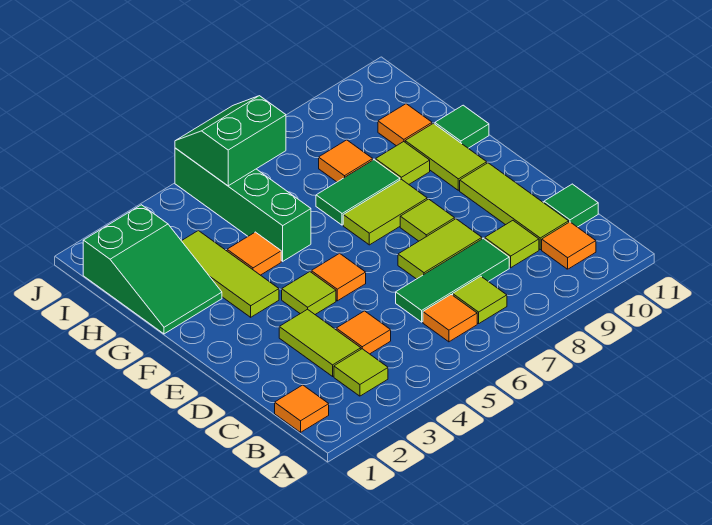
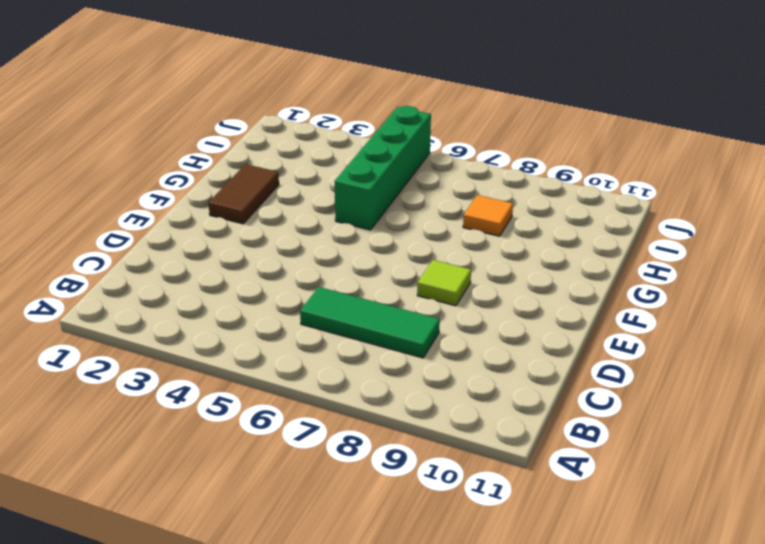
brown tile F2:G2 level 1 -> green slope G1:I2 level 1 top I
none -> orange tile B1 level 1
none -> lime tile B3 level 1
none -> orange tile B6 level 1

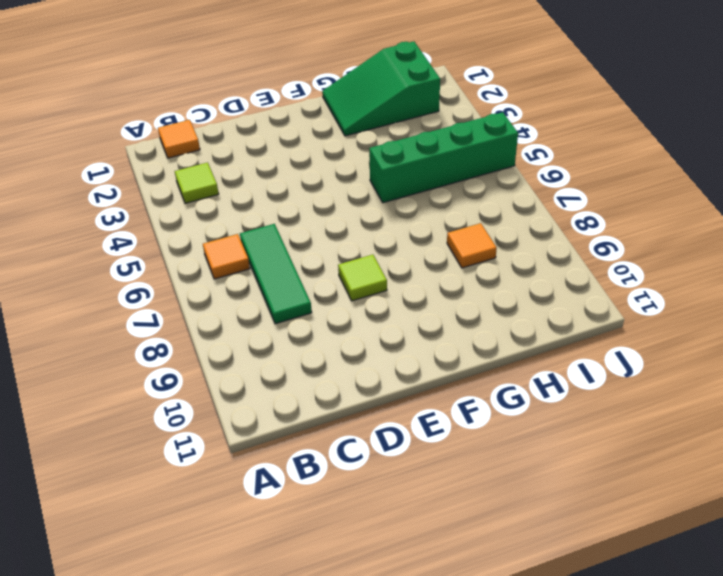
none -> lime tile B7 level 1
none -> orange tile B10 level 1
none -> lime tile C3:D3 level 1

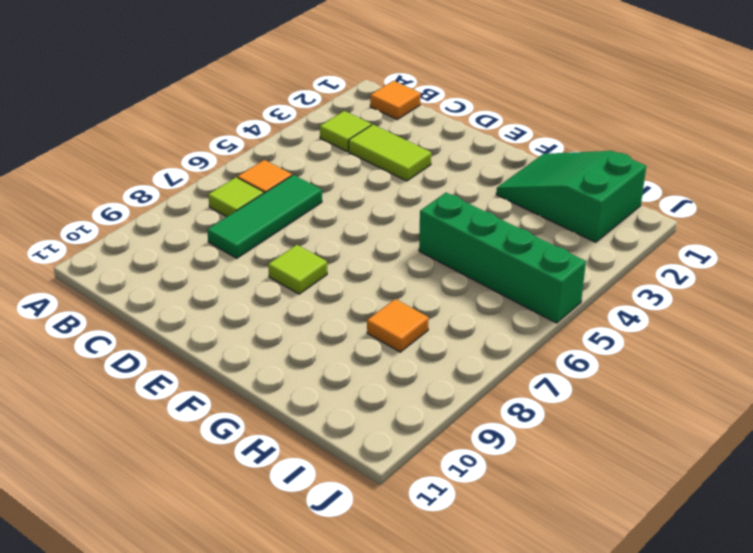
none -> orange tile B10 level 1
none -> orange tile C4 level 1
none -> lime tile C9 level 1

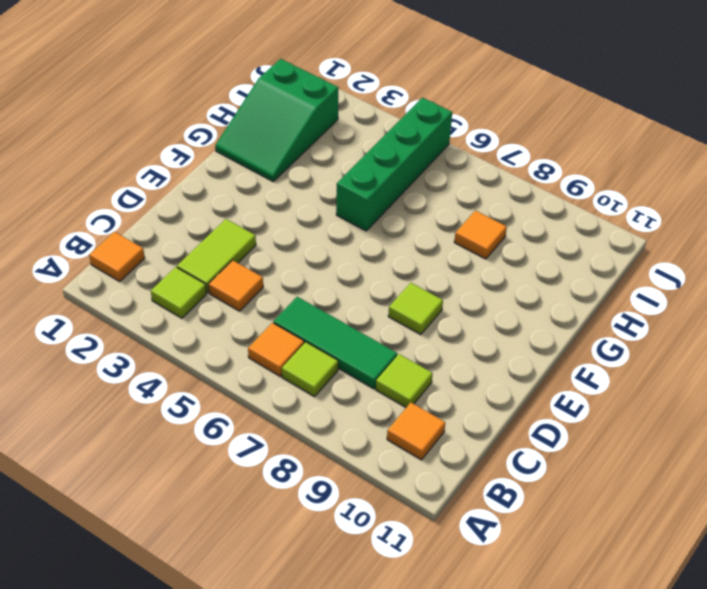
none -> lime tile C10:E10 level 1
none -> green tile C11 level 1
none -> lime tile D7:D8 level 1

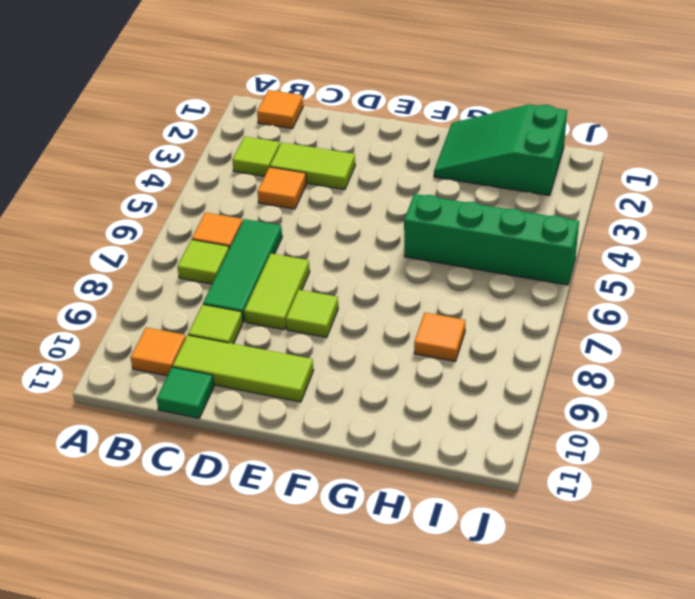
none -> lime tile E4 level 1
none -> orange tile E5 level 1
none -> lime tile F3:H3 level 1

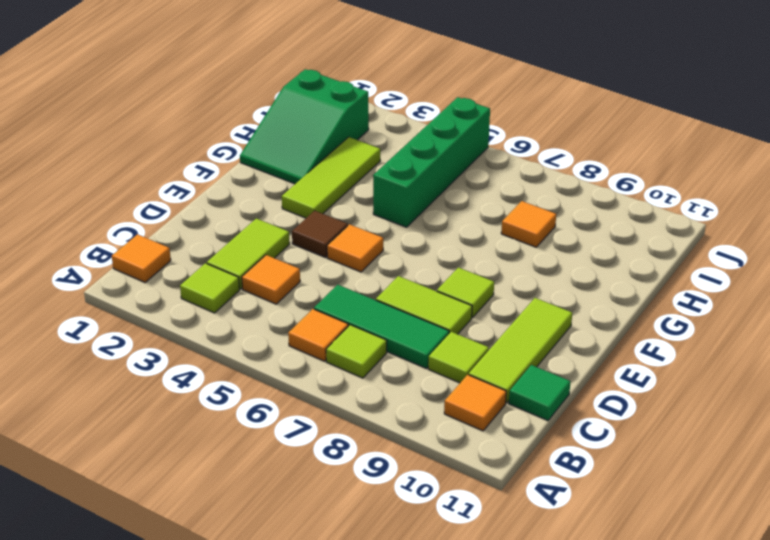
brown tile E4 level 1 -> lime tile E4 level 1
none -> lime tile F7:F8 level 1
none -> lime tile F10:G10 level 1
none -> orange tile G4 level 1

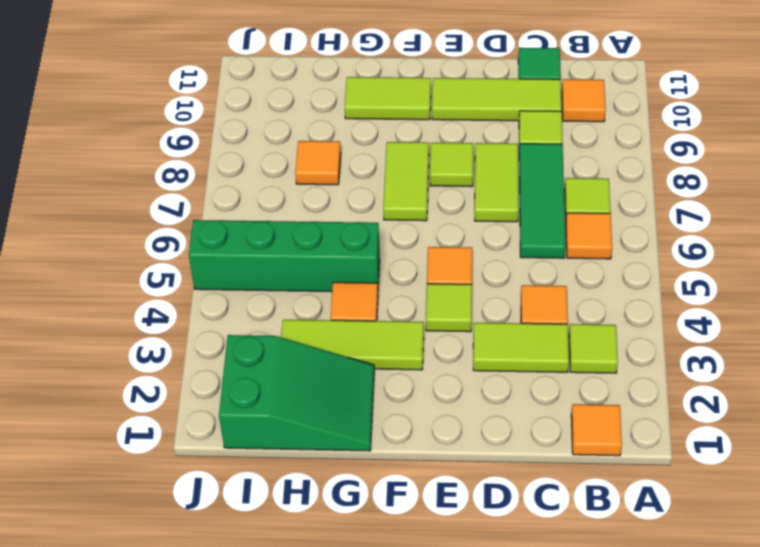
none -> green tile G7:G8 level 1
none -> lime tile G9 level 1
none -> green tile G11 level 1

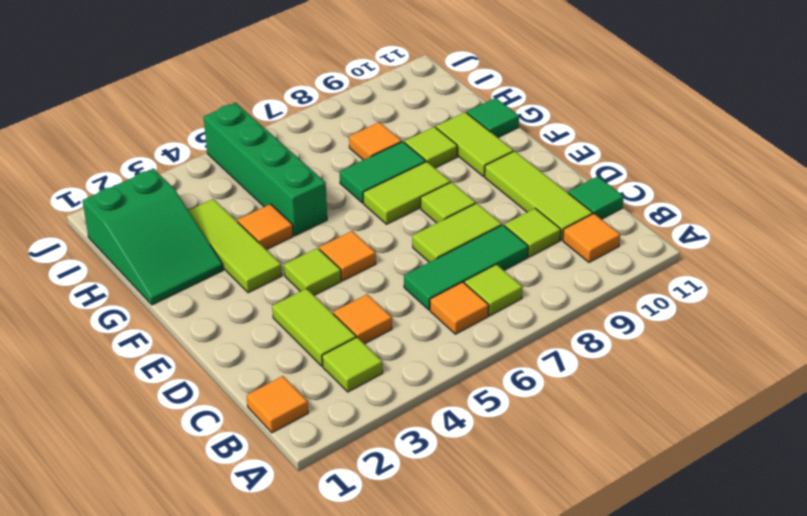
none -> orange tile H10 level 1
none -> green slope I5:J6 level 2 top I

